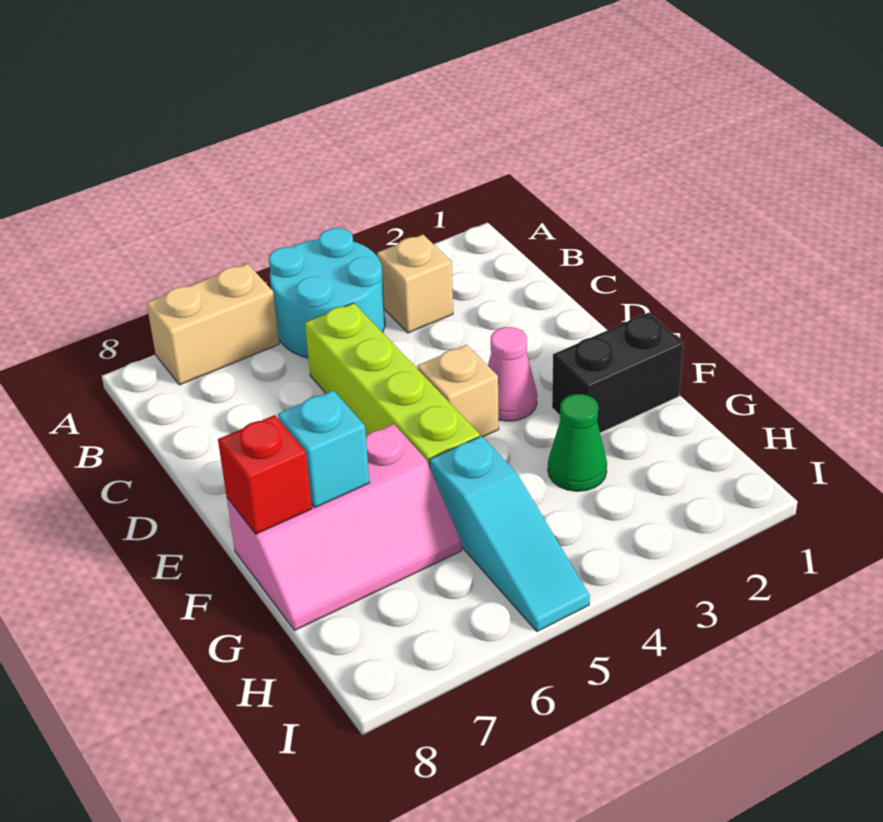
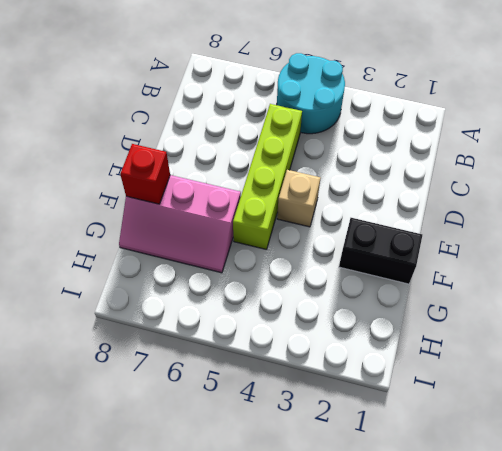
none -> tan brick A6:A7 level 1
none -> tan brick B3 level 1
none -> pink cone E3 level 1

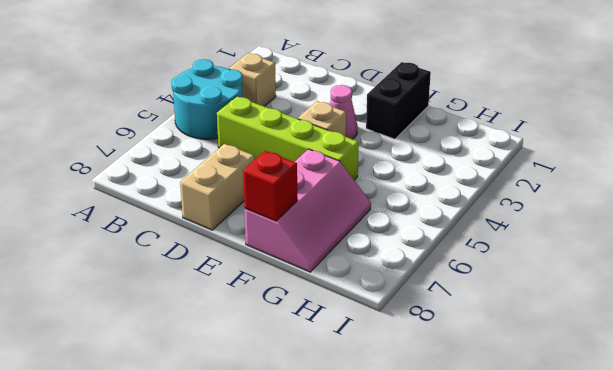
tan brick D7:D8 level 1 -> tan brick A6:A7 level 1
none -> green cone G3 level 1
none -> cyan slope G5:I5 level 1 top G
none -> cyan brick F7 level 2

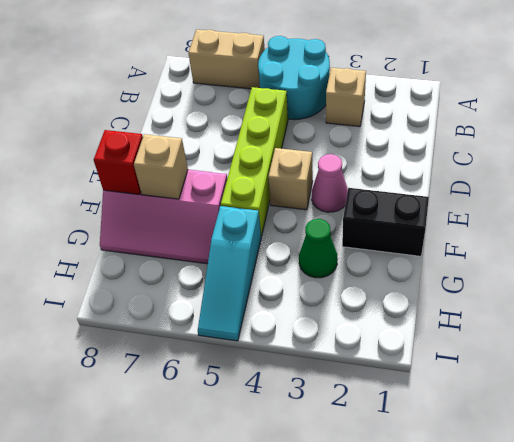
tan brick F7 level 2 -> cyan brick F7 level 2

